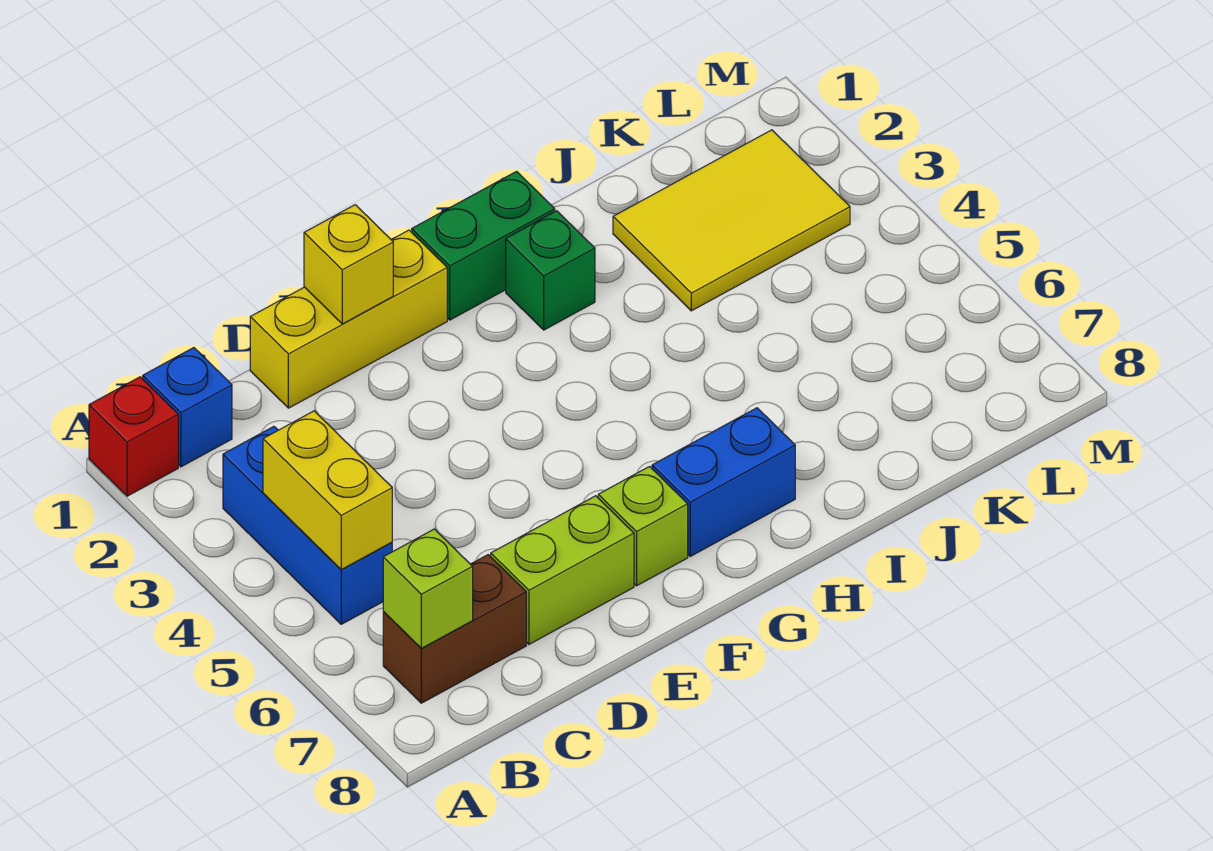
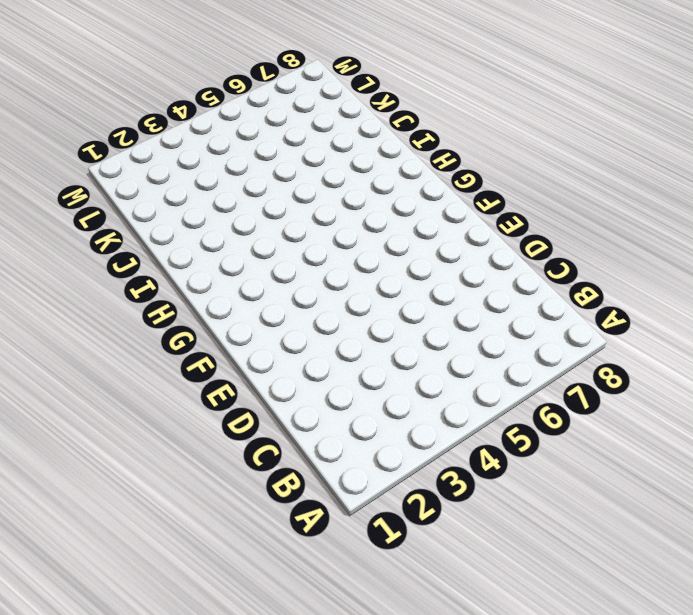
none -> red brick A1 level 1
none -> blue brick B1 level 1
none -> blue brick B3:B5 level 1

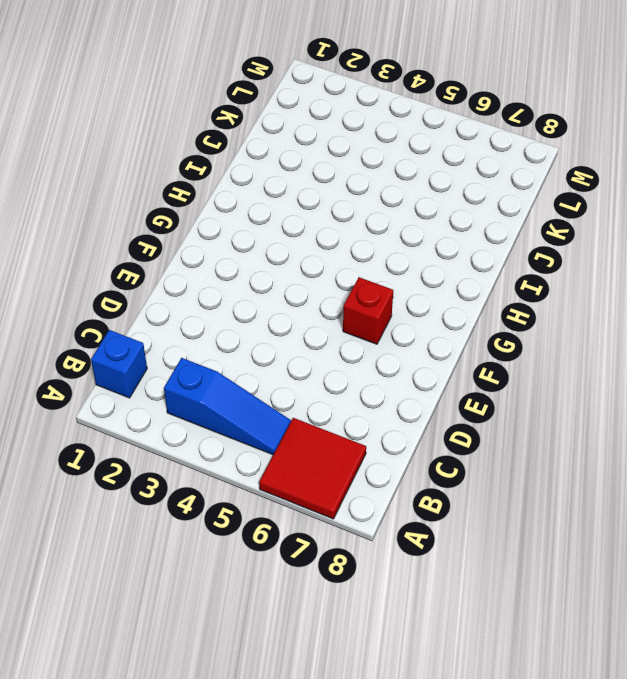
red tile A6:B7 level 1 -> brown brick B7:C7 level 1
blue slope B3:B5 level 1 top 3 -> blue brick B3:B5 level 1
red brick F6 level 1 -> red brick A1 level 1
none -> yellow brick D1:F1 level 1
none -> lime brick D7:E7 level 1
none -> lime brick F7 level 1

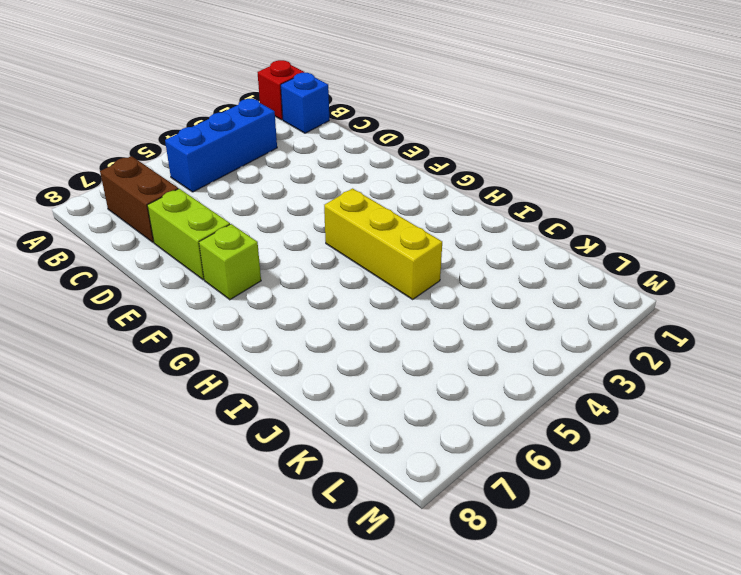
yellow brick G4:I4 level 1 -> yellow brick D1:F1 level 1
none -> green brick G1:H1 level 1
none -> blue brick G7:H7 level 1
none -> green brick H2 level 1

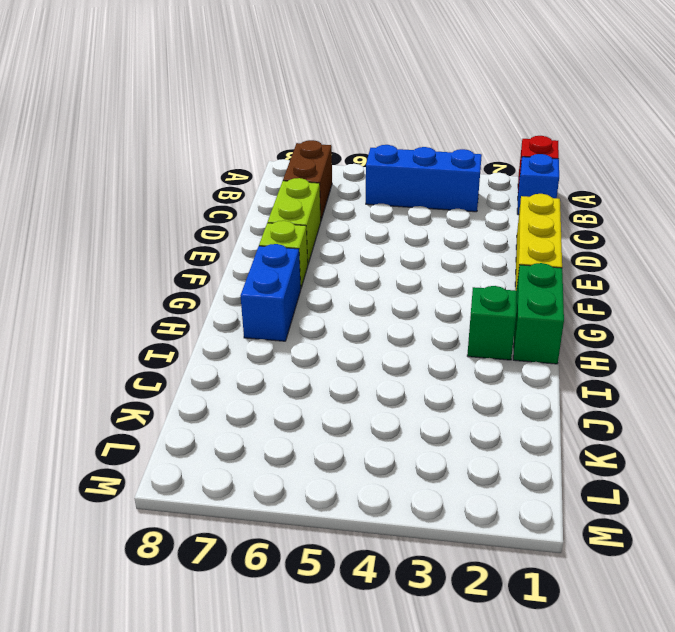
none -> yellow tile J2:L3 level 1
none -> yellow brick B4:B5 level 2
none -> lime brick B7 level 2

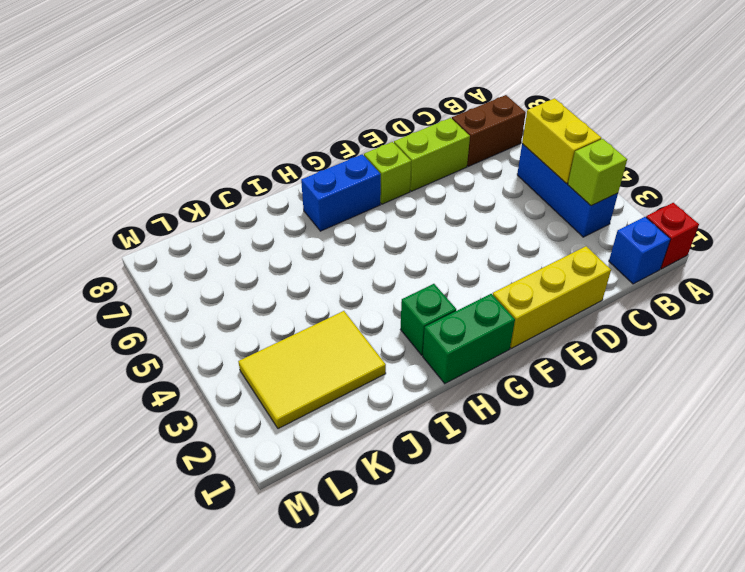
lime brick B3 level 2 -> lime brick B7 level 2
none -> yellow brick E1 level 2

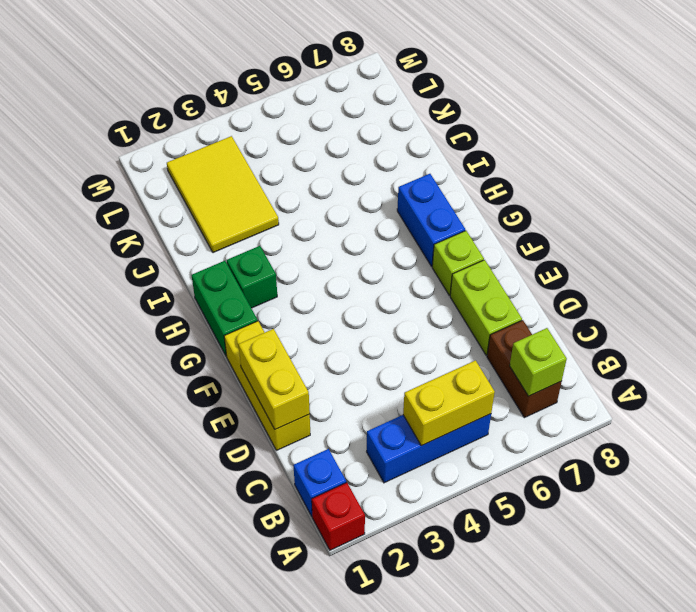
yellow brick D1:E1 level 2 -> yellow brick E1 level 2

